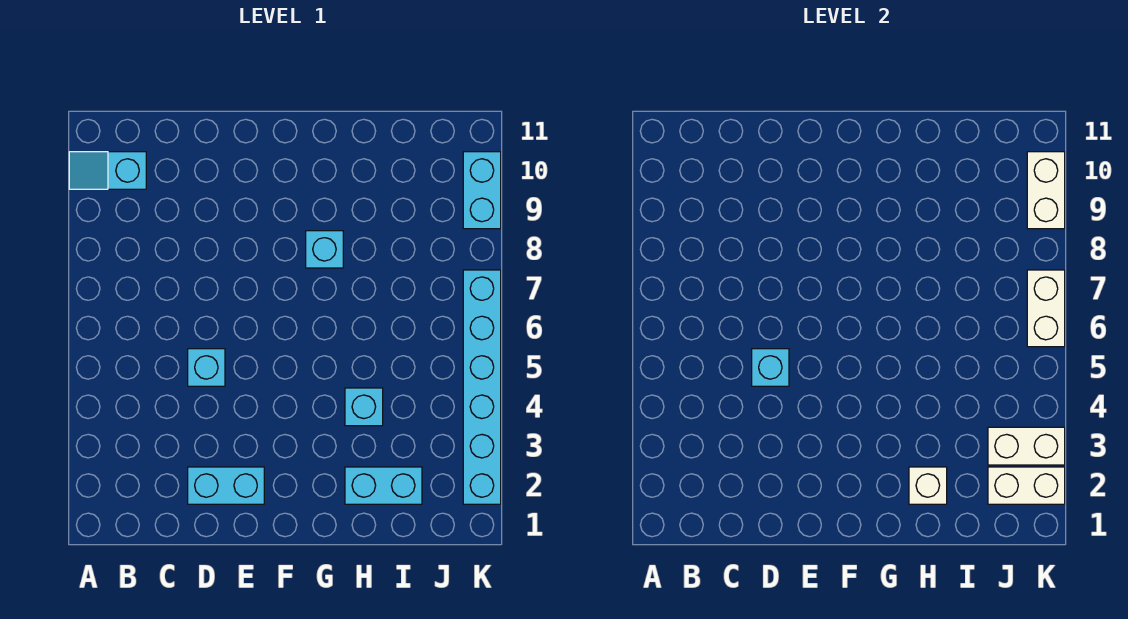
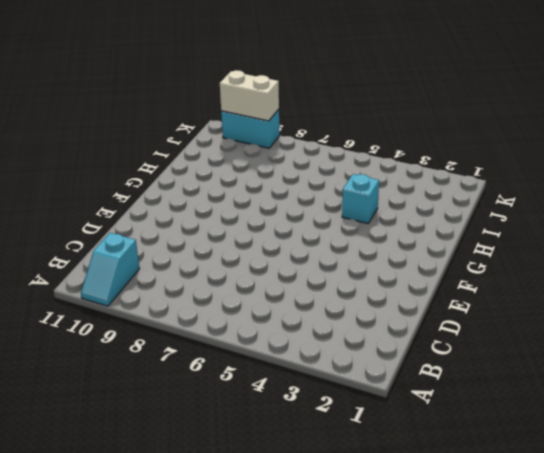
none -> cyan brick D2:E2 level 1
none -> cyan brick D5 level 1
none -> cyan brick G8 level 1

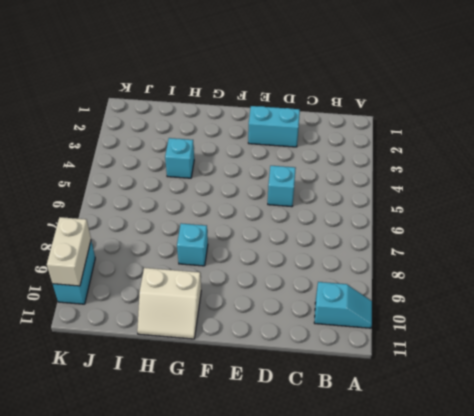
white slope G10:H11 level 1 top 10 -> none
none -> cyan brick H2:I2 level 1
none -> cyan brick K2:K7 level 1
none -> cyan brick D5 level 2

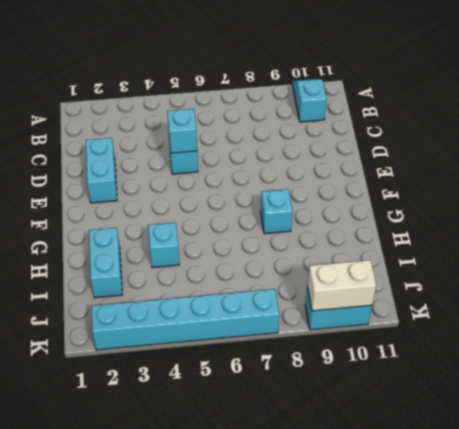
none -> white brick H2 level 2
none -> white brick J2:K2 level 2
none -> white brick J3:K3 level 2

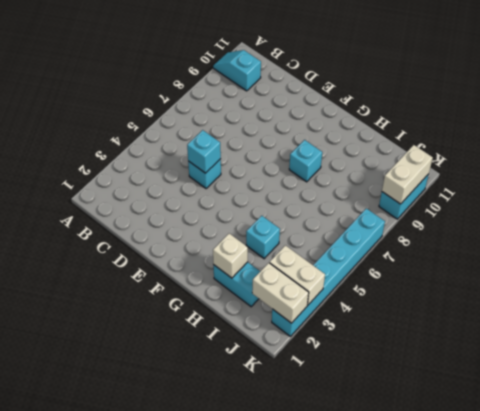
none -> cyan brick D2:E2 level 1
none -> white brick K6:K7 level 2

